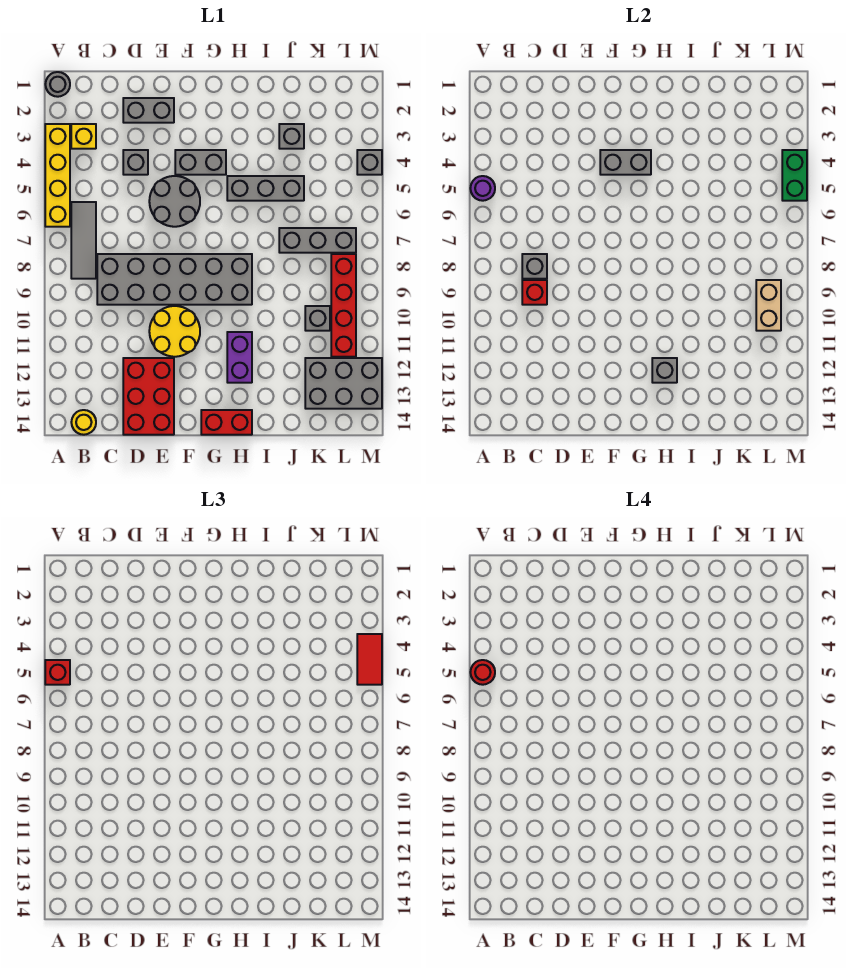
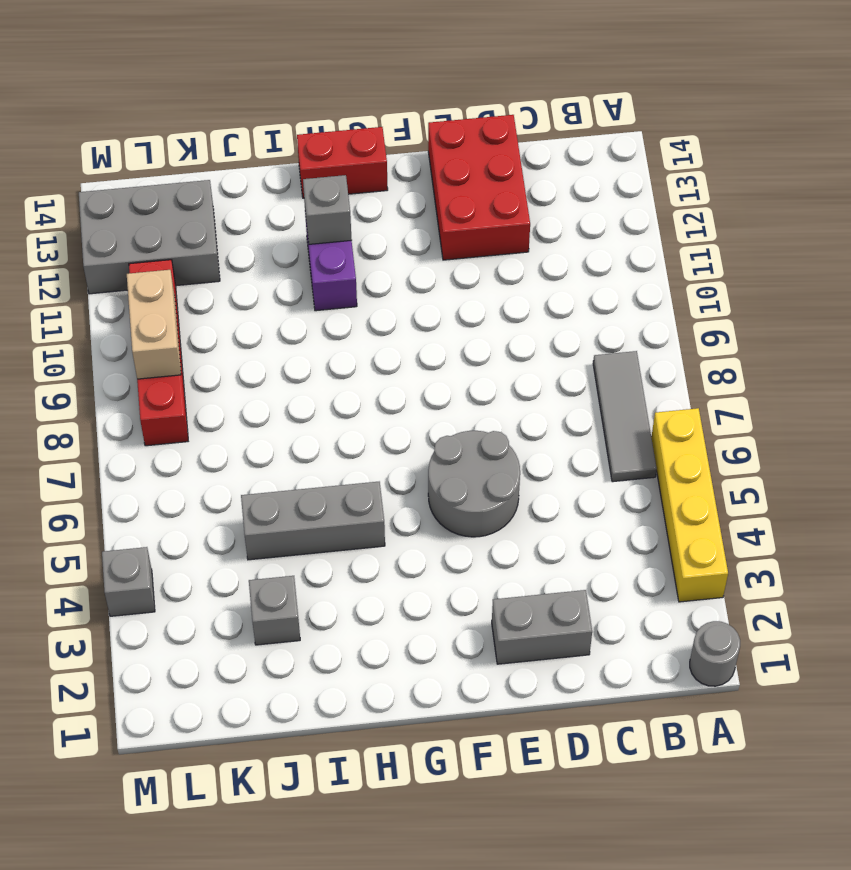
none -> yellow brick B3 level 1
none -> yellow round brick B14 level 1
none -> grey brick C8:H9 level 1
none -> grey brick D4 level 1

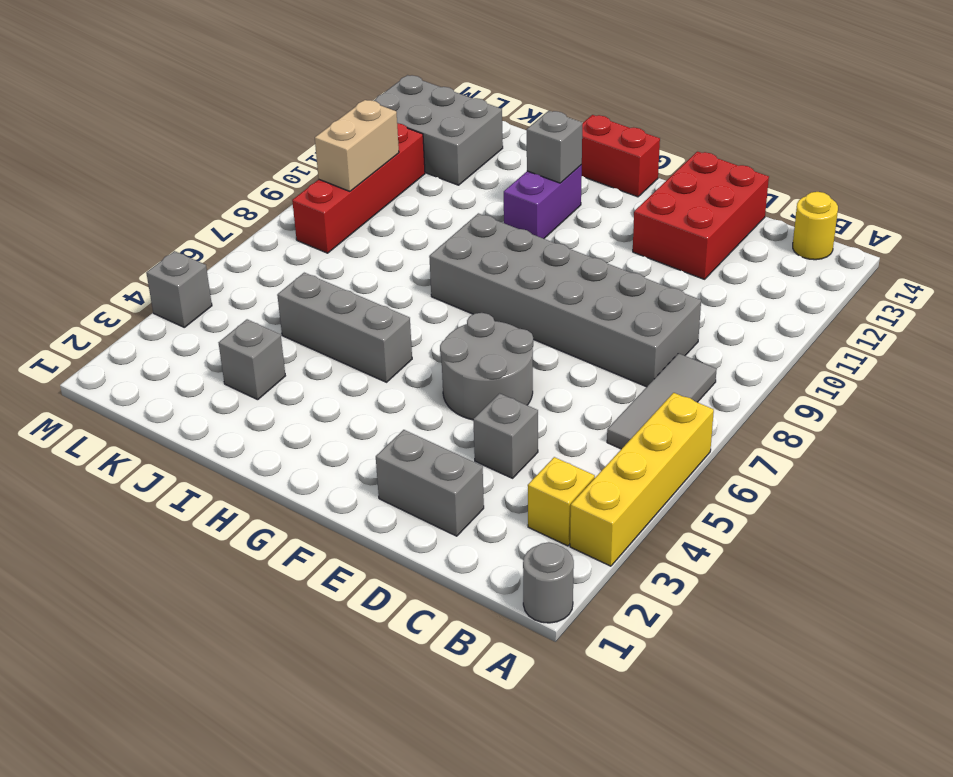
none -> yellow round brick E10:F11 level 1
none -> grey brick F4:G4 level 1
none -> grey brick J7:L7 level 1
none -> grey brick K10 level 1

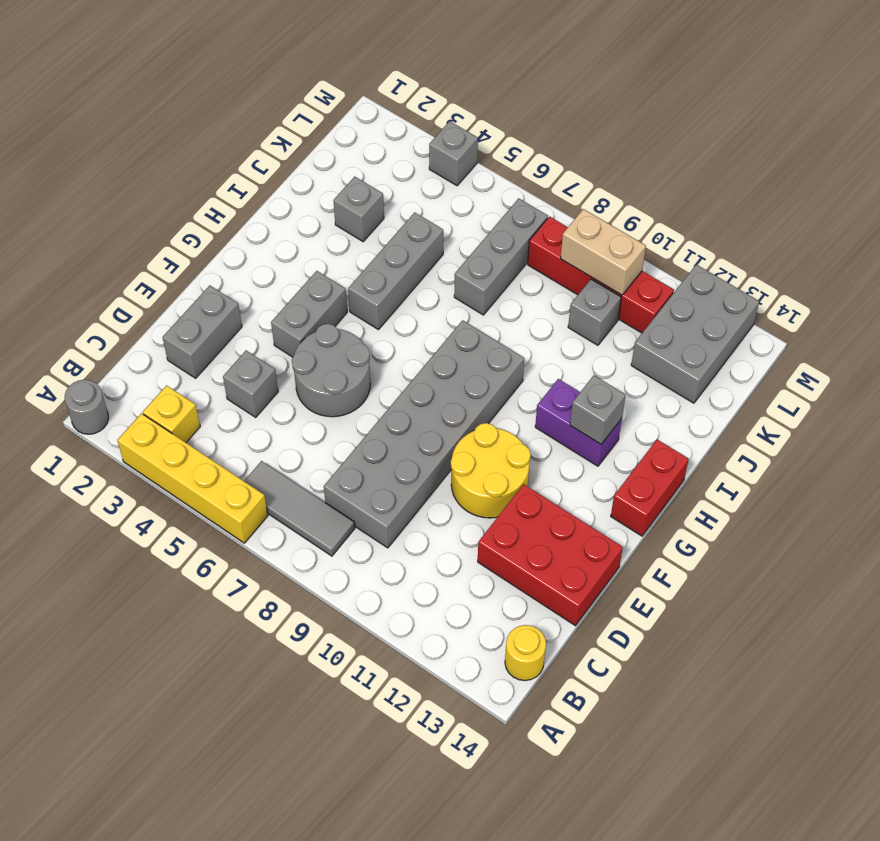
none -> purple round brick A5 level 2
none -> grey brick C8 level 2
none -> red brick C9 level 2
none -> grey brick F4:G4 level 2

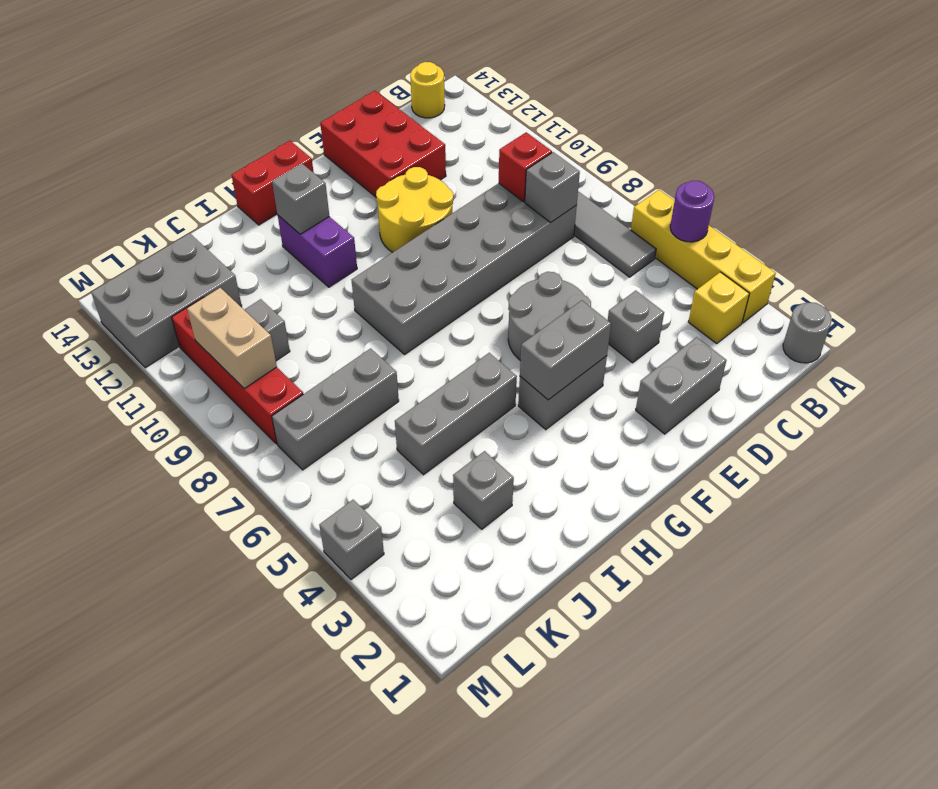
none -> green brick M4:M5 level 2
none -> red brick A5 level 3
none -> red tile M4:M5 level 3
none -> red round brick A5 level 4

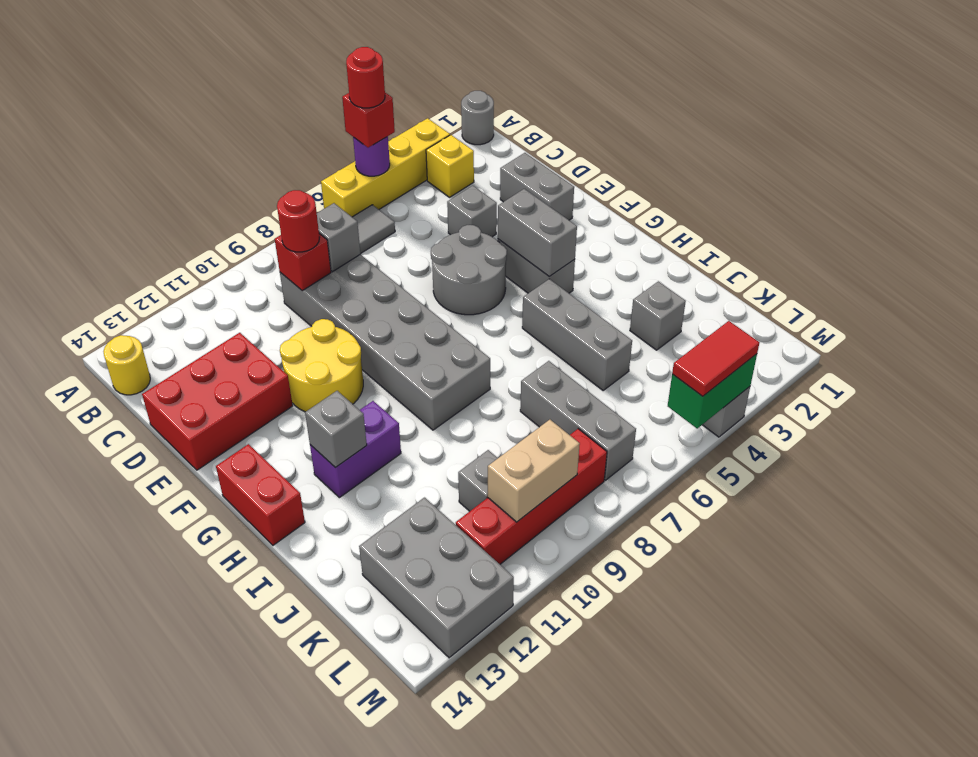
red round brick C9 level 3 -> none

